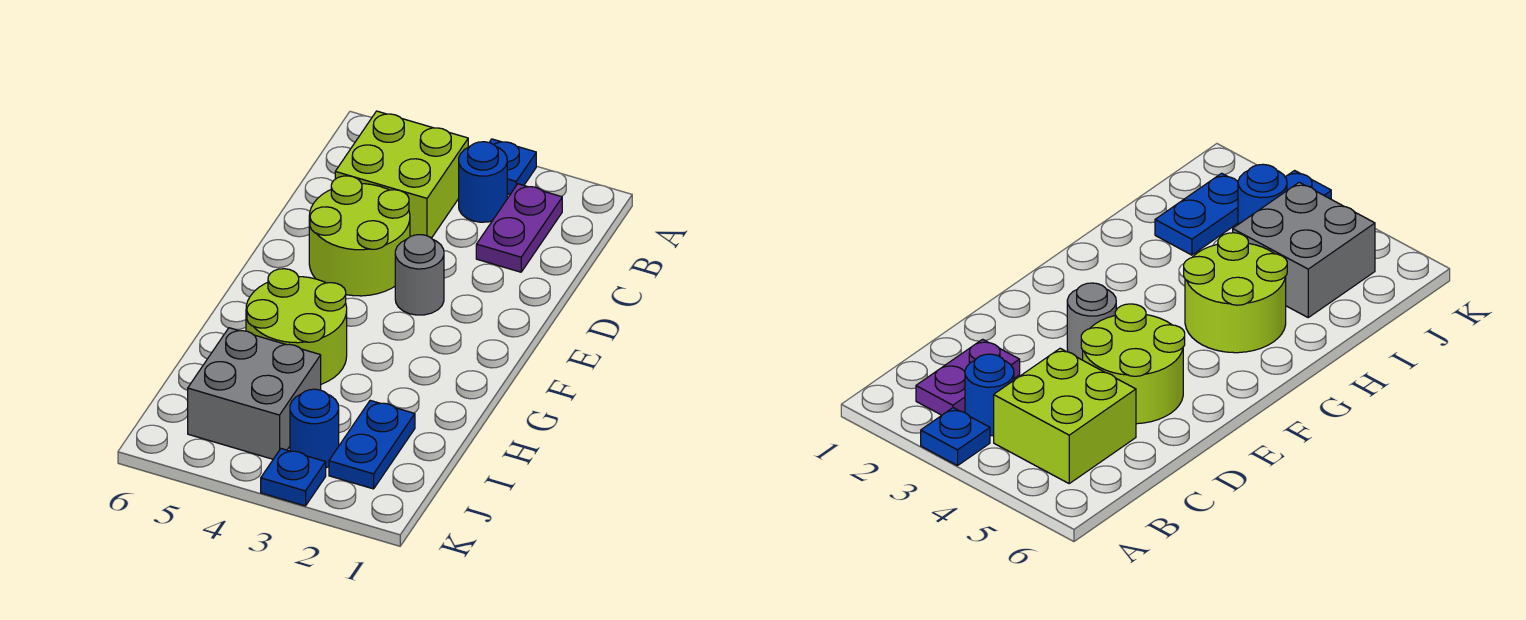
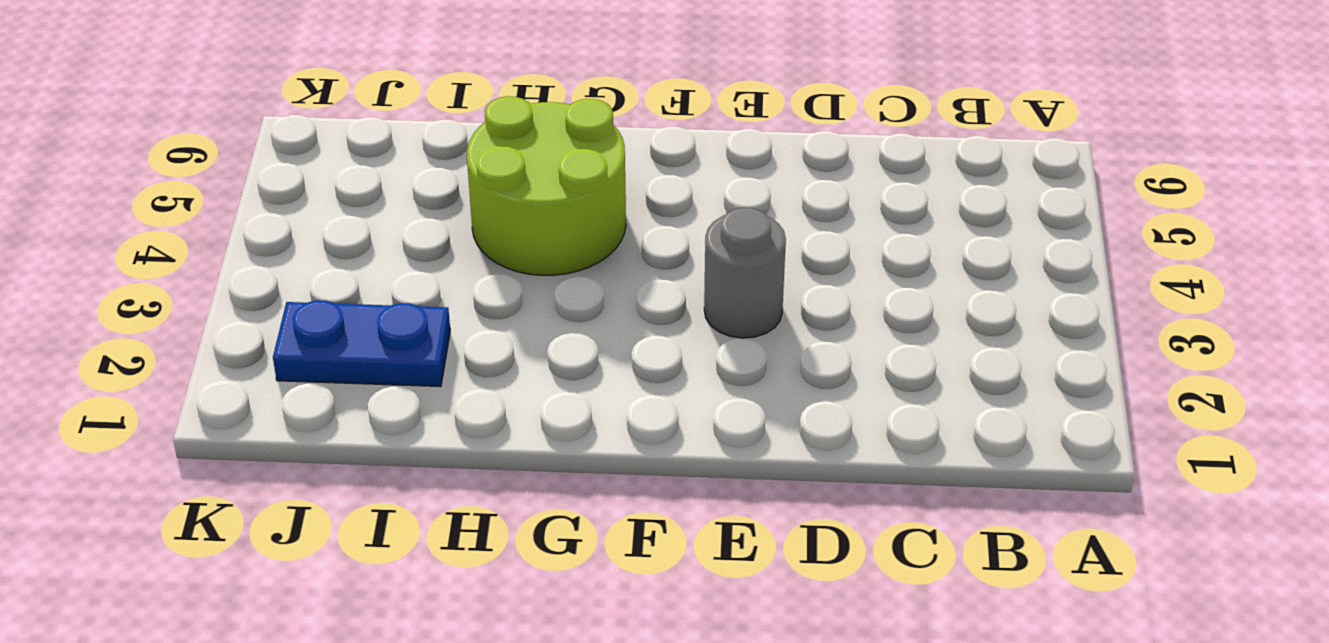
none -> blue plate A3 level 1
none -> purple plate B2:C2 level 1

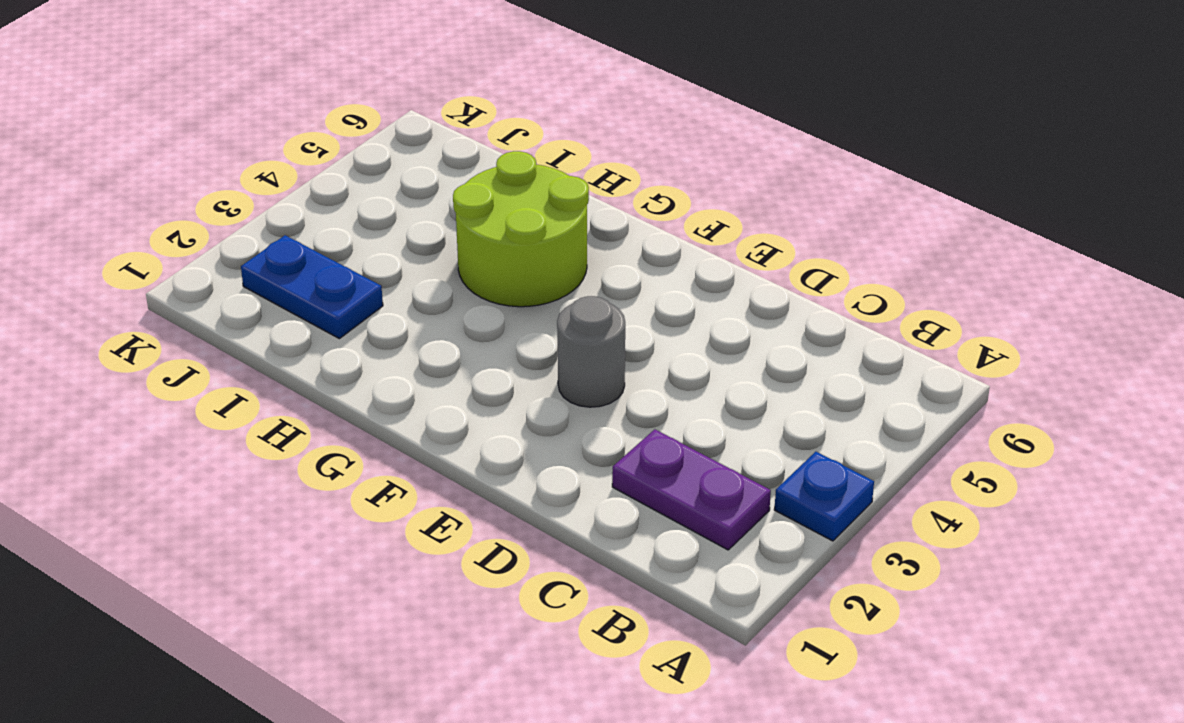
none -> blue round brick B3 level 1
none -> lime brick B4:C5 level 1

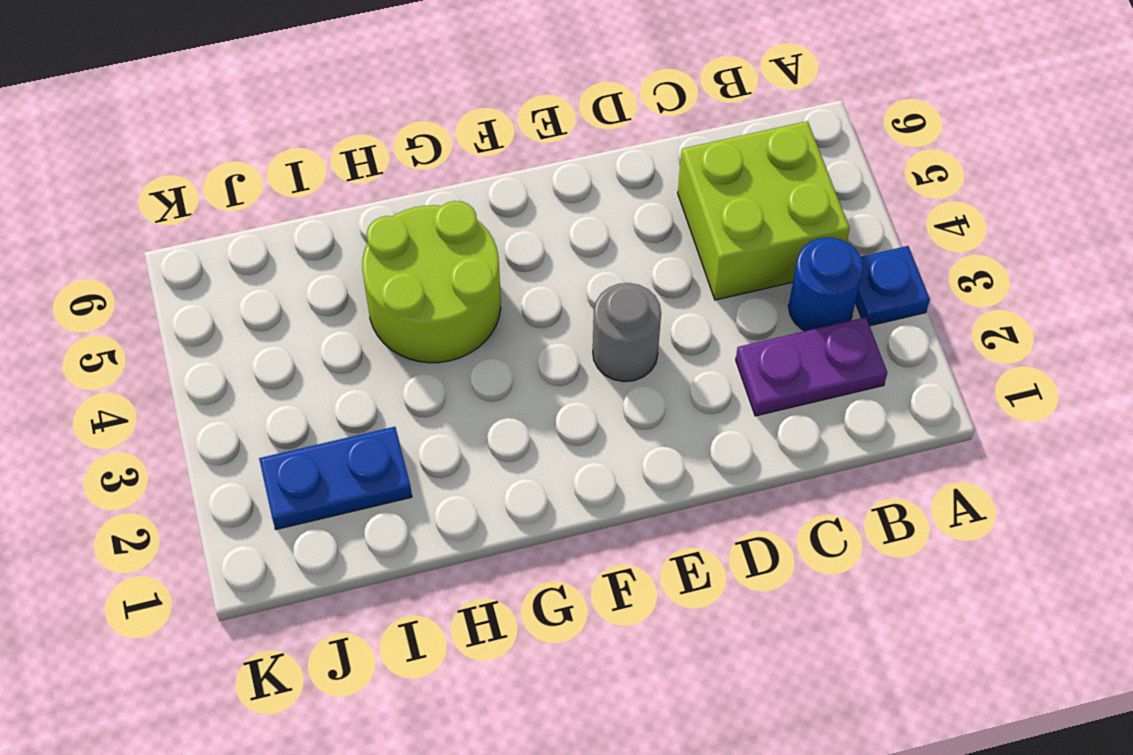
none -> lime round brick D4:E5 level 1
none -> grey brick I4:J5 level 1

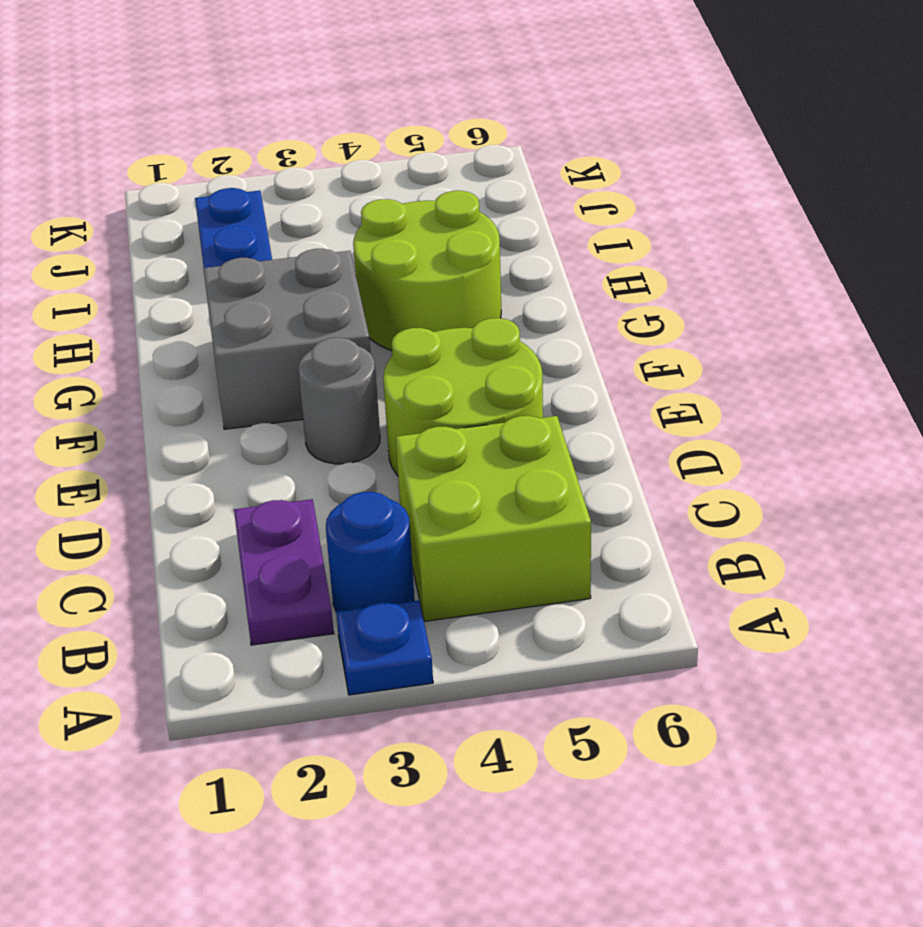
grey brick F2:G3 level 1 -> grey brick I4:J5 level 1
none -> blue round brick J3 level 1
none -> blue plate K3 level 1

